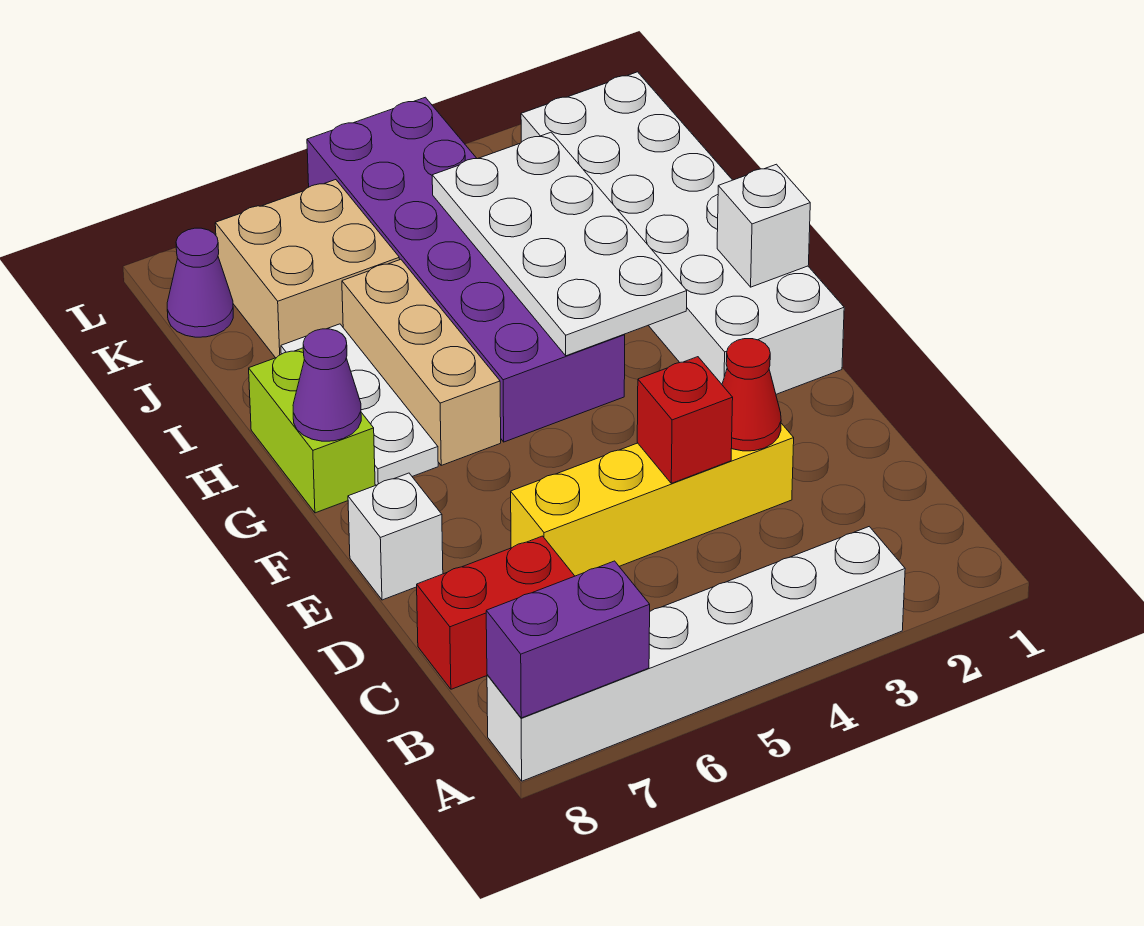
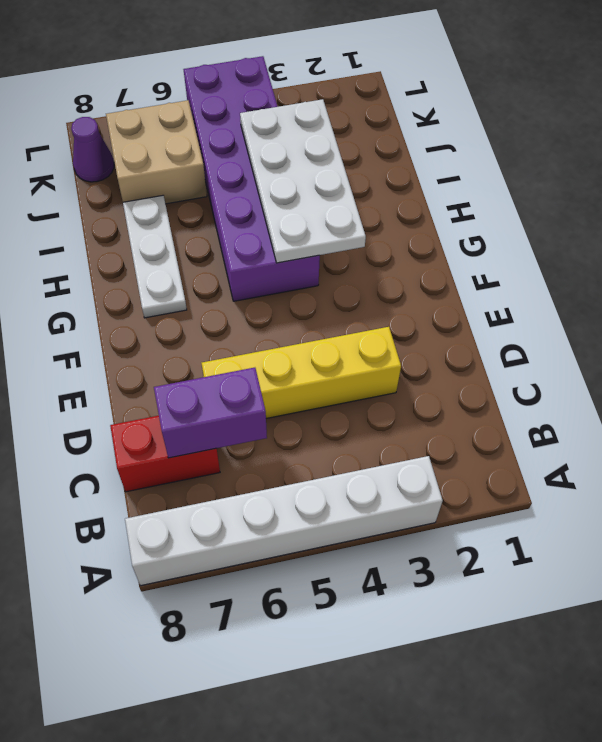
purple brick C6:C7 level 2 -> purple brick A7:A8 level 2
none -> white brick E8 level 1
none -> white brick F1:K2 level 1
none -> tan brick G6:I6 level 1

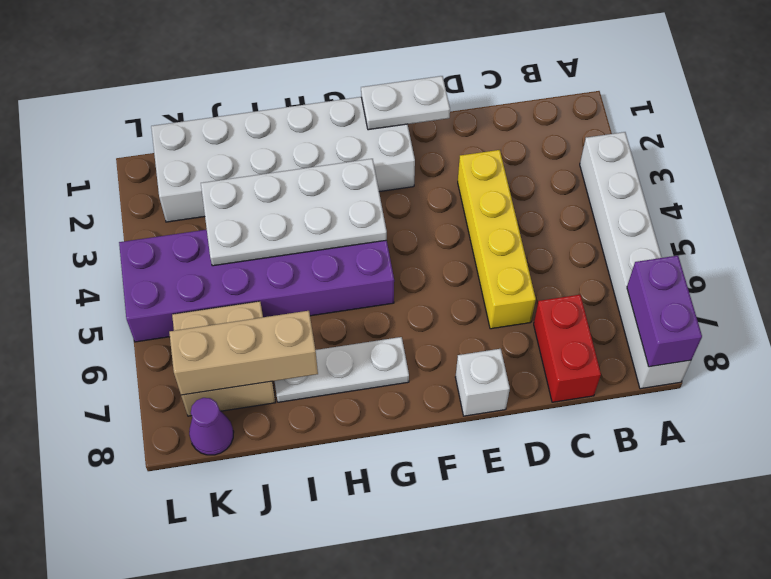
white plate E1:F1 level 2 -> none
tan brick I7:K7 level 2 -> tan brick G6:I6 level 1
none -> lime brick G8:H8 level 1
none -> red cone D3 level 2
none -> red brick D4 level 2

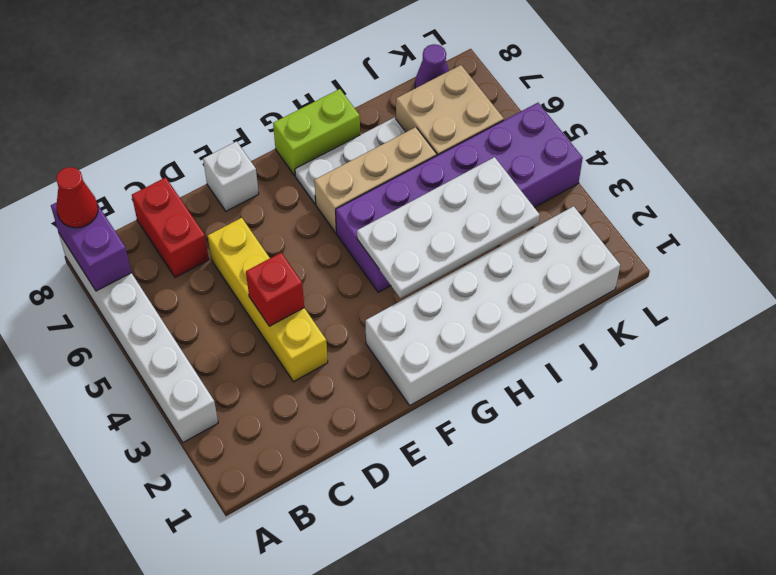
red cone A8 level 3 -> red cone D3 level 2
none -> white brick G1 level 2
none -> purple cone G8 level 2

